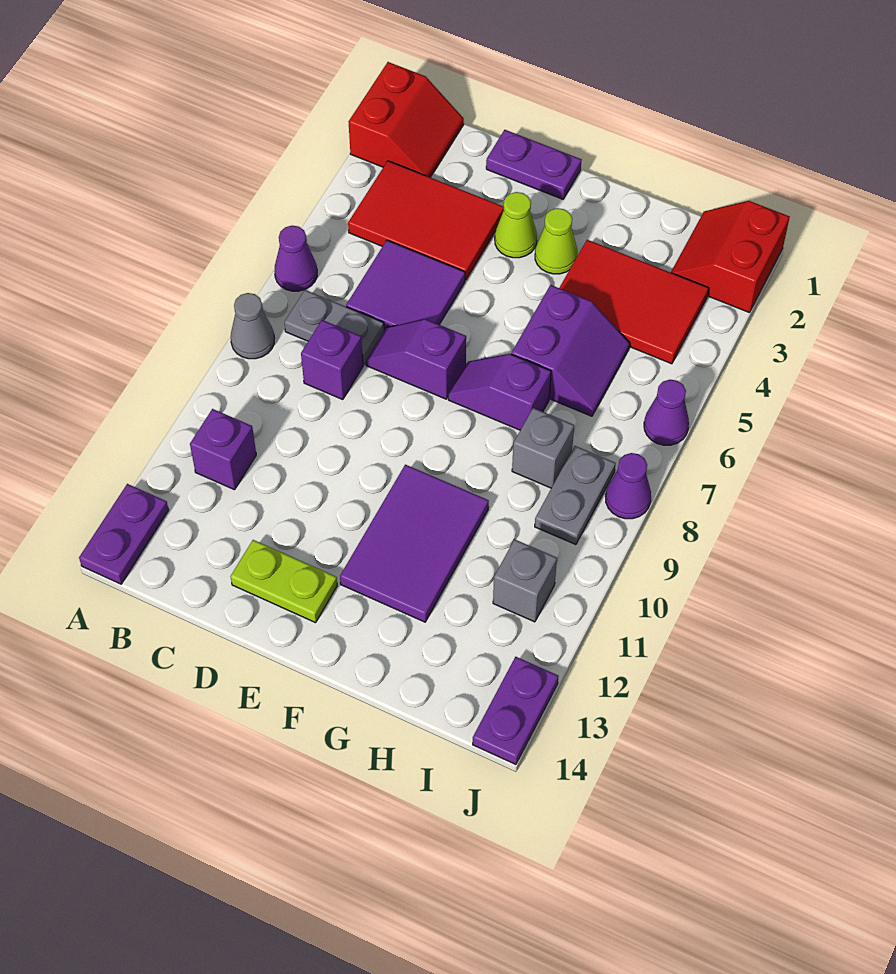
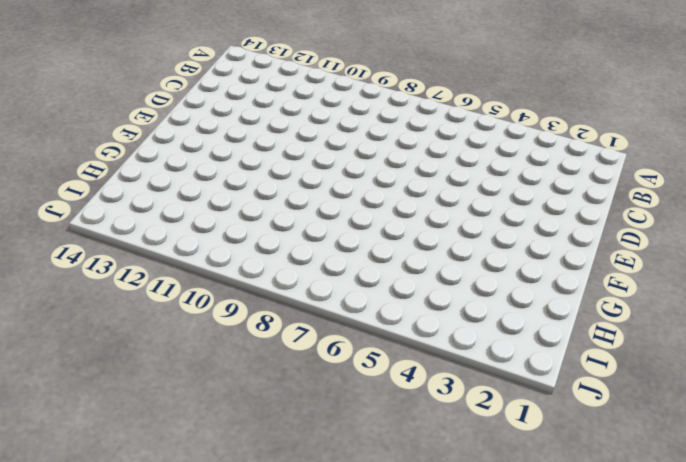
none -> red slope A1:B2 level 1 top A
none -> purple cone A6 level 1
none -> grey cone A8 level 1

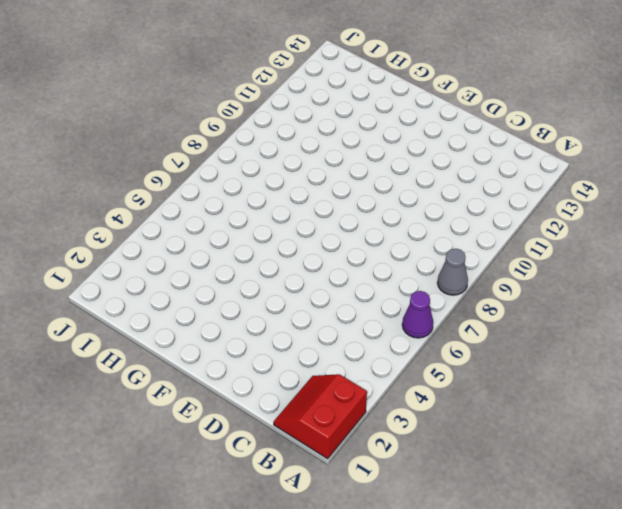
none -> purple plate A13:A14 level 1
none -> red tile B3:D4 level 1
none -> grey plate B7:C7 level 1

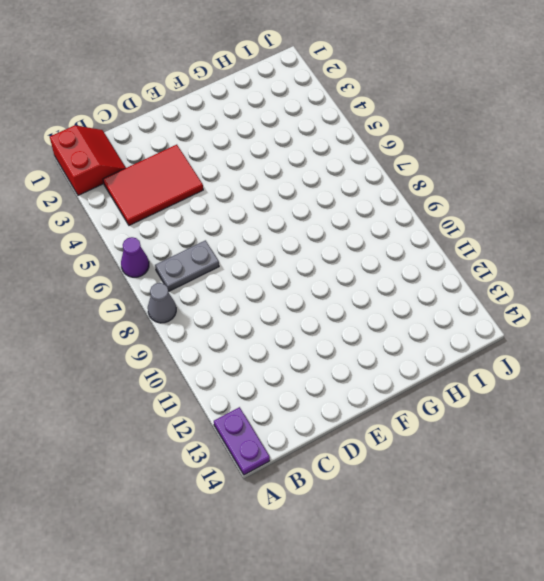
none -> purple brick B11 level 1
none -> purple tile C5:D6 level 1
none -> purple brick C8 level 1

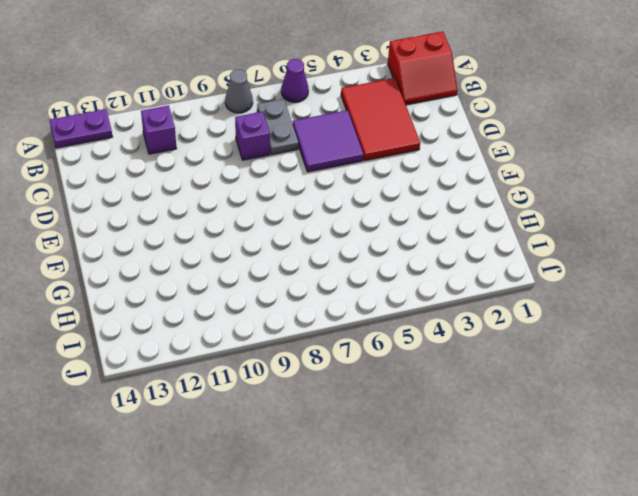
none -> purple plate D1:E1 level 1
none -> purple slope D7:E7 level 1 top E
none -> lime plate D13:E13 level 1

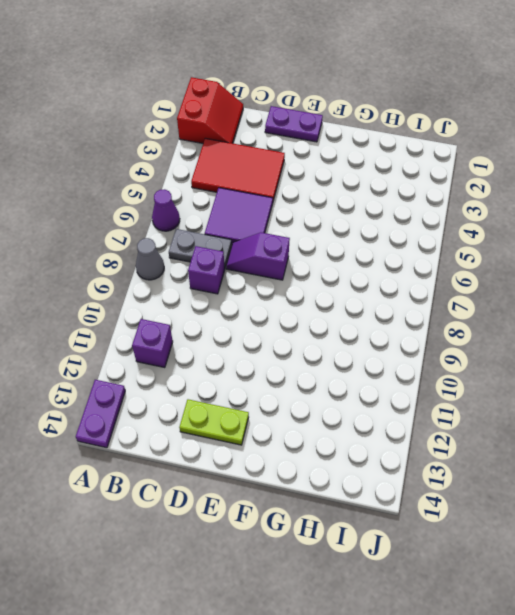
none -> lime cone E3 level 1
none -> lime cone F3 level 1
none -> purple slope F7:G7 level 1 top G

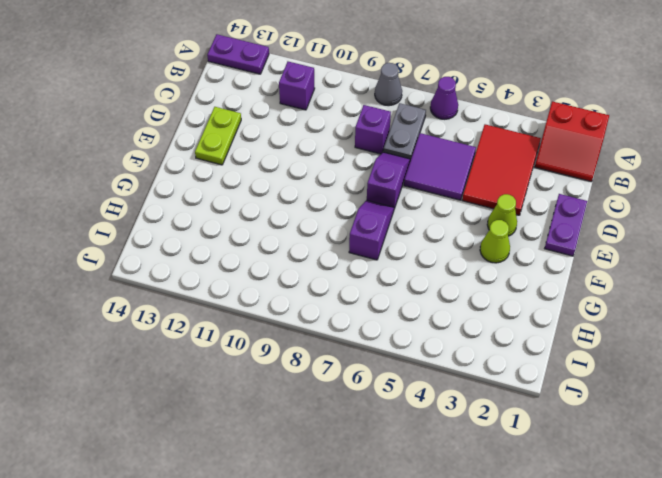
none -> purple tile F10:G12 level 1
none -> red tile G3:I4 level 1
none -> purple slope G5:H6 level 1 top G

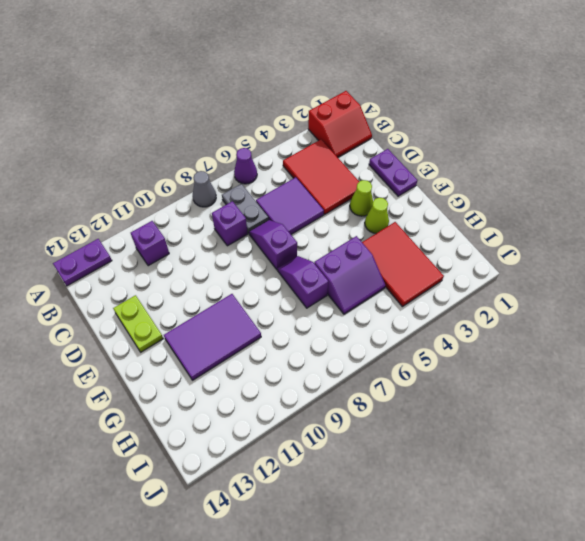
none -> grey brick H8 level 1
none -> red slope I1:J2 level 1 top J
none -> grey plate I8:I9 level 1

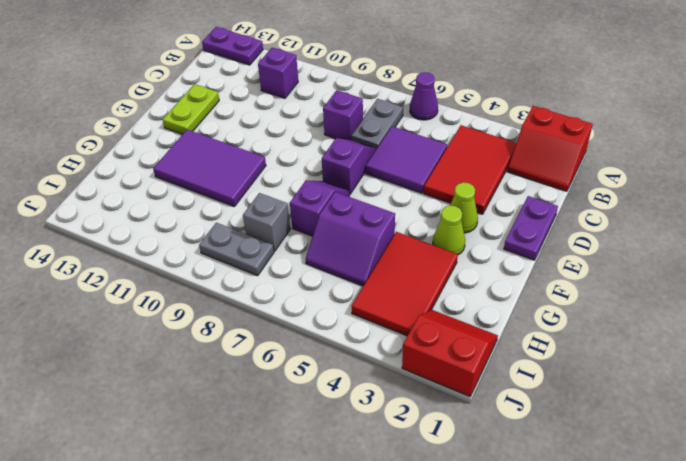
none -> grey cone A8 level 1
none -> grey brick I11 level 1
none -> purple cone J6 level 1

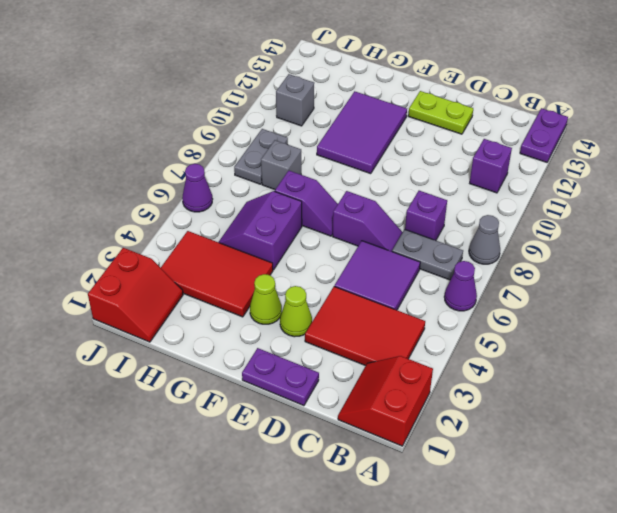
none -> purple cone J8 level 1
none -> purple plate J13:J14 level 1

